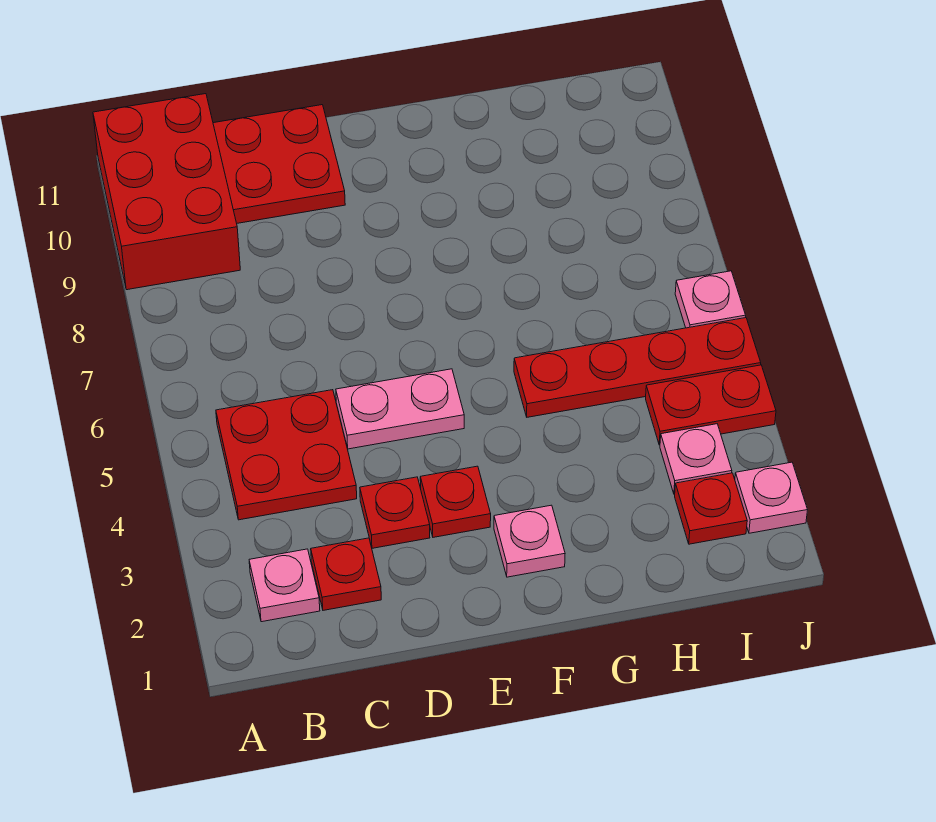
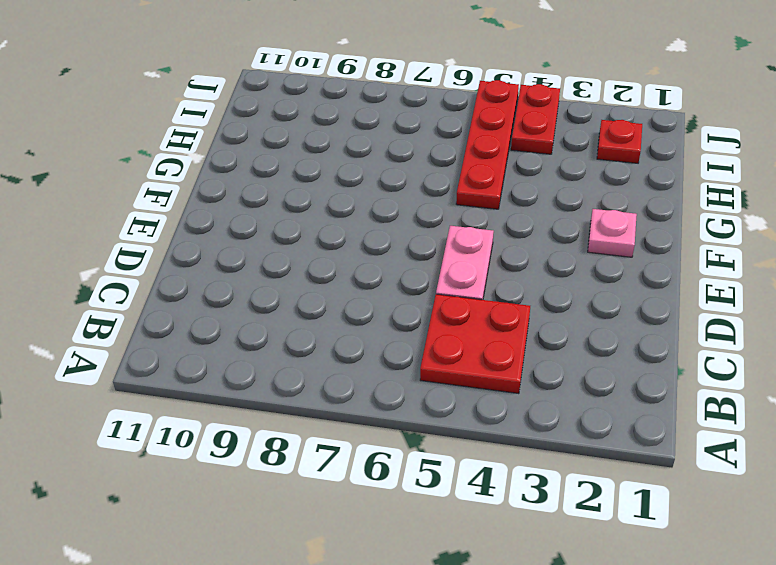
none -> red brick A9:B11 level 1
none -> pink plate B2 level 1
none -> red plate C2 level 1

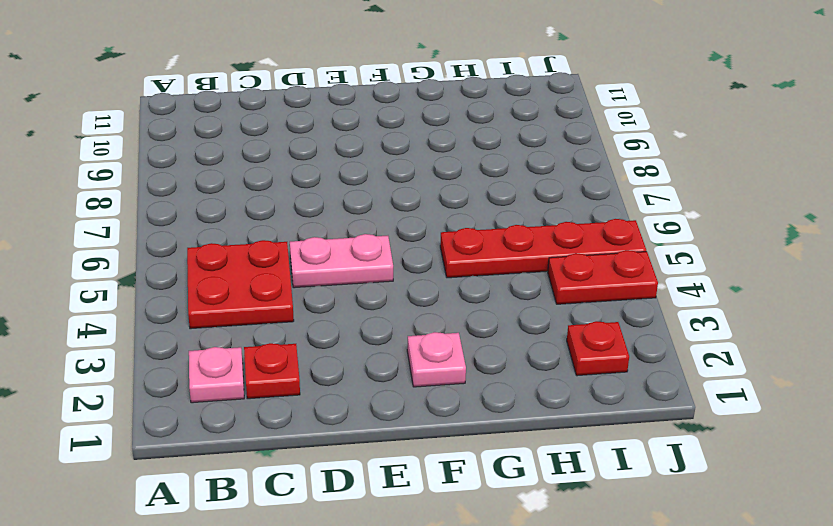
none -> red brick A9:B11 level 1
none -> red plate C10:D11 level 1
none -> red plate D3 level 1

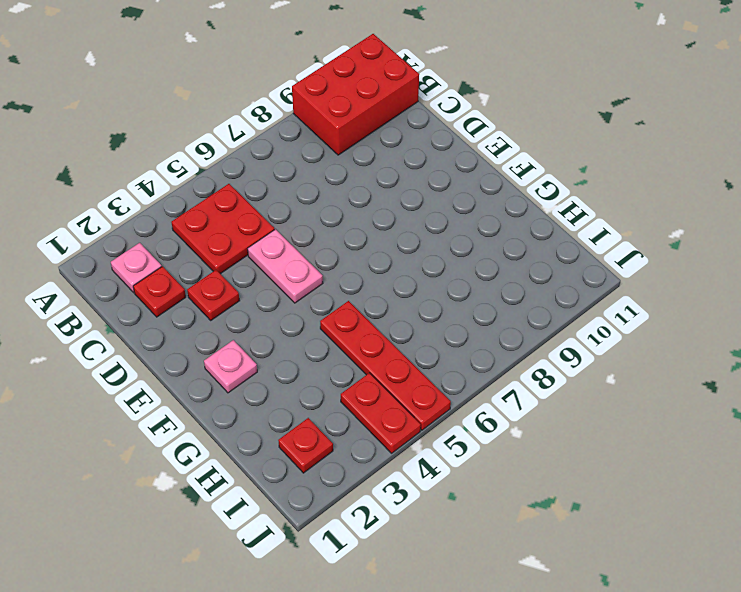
none -> red plate C10:D11 level 1
none -> red plate E3 level 1
none -> pink plate I3 level 1

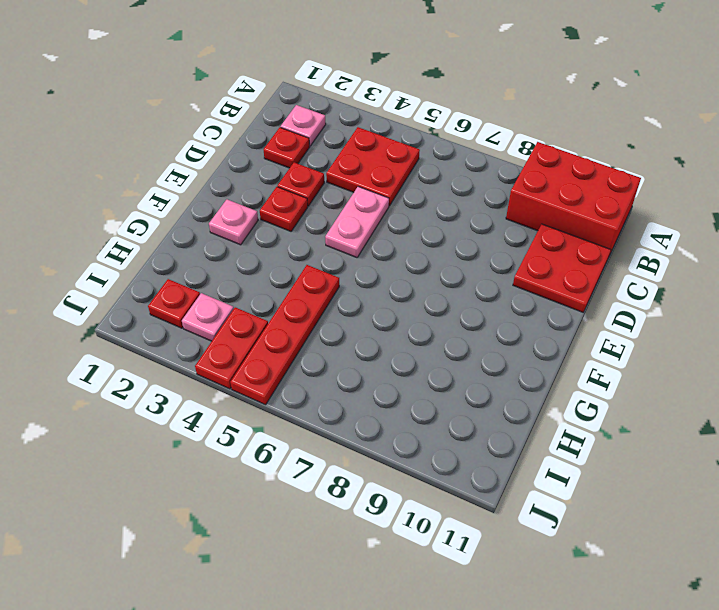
none -> pink plate J2 level 1
none -> pink plate J6 level 1

